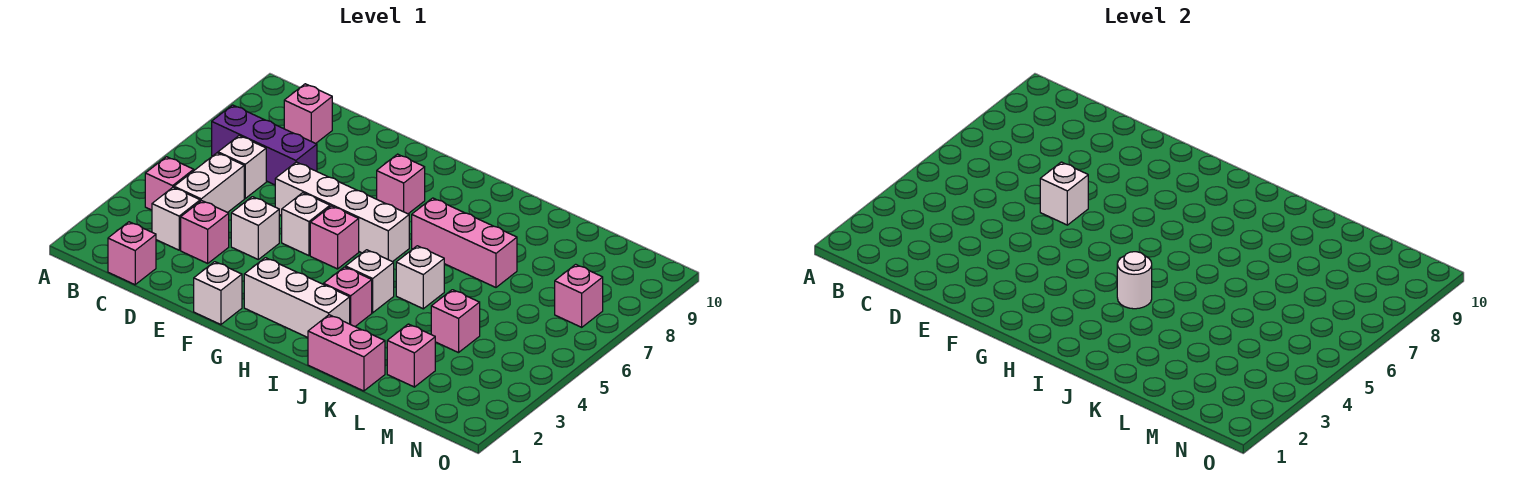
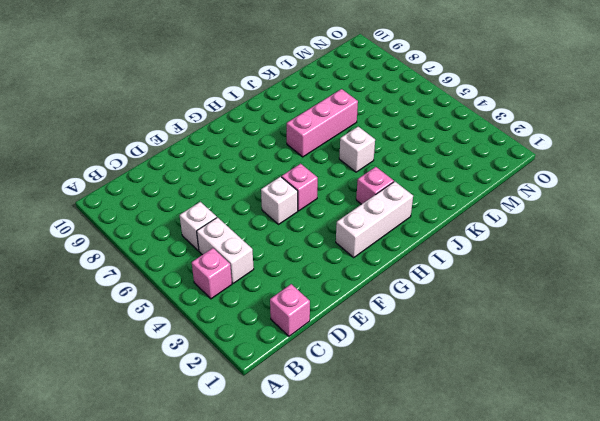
none -> purple brick B7:D7 level 1
none -> white brick C3 level 1
none -> pink brick C9 level 1

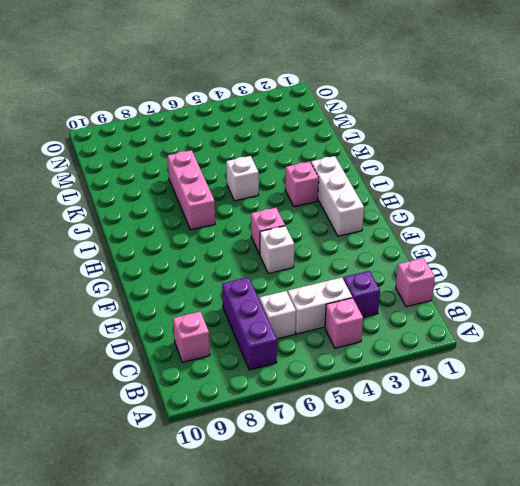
purple brick C3 level 1 -> white brick C3 level 1
none -> pink brick D3 level 1
none -> white brick E4 level 1
none -> white brick E6:H6 level 1

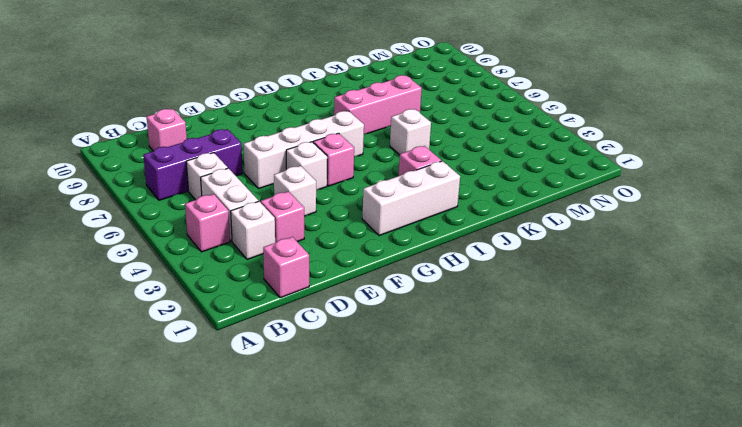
none -> white brick F1 level 1
none -> pink brick G8 level 1
none -> white brick I4 level 1

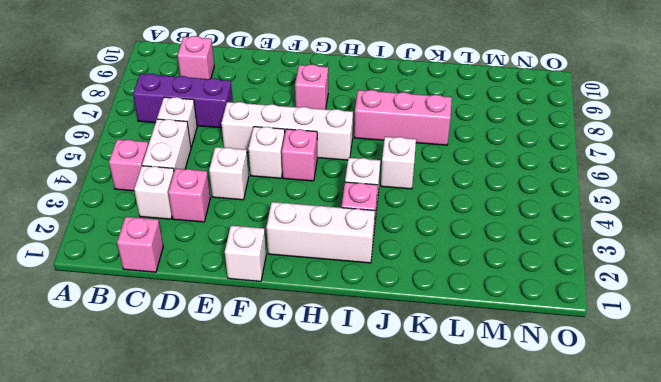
none -> pink brick J1:K1 level 1
none -> pink brick L2 level 1
none -> pink brick L4 level 1

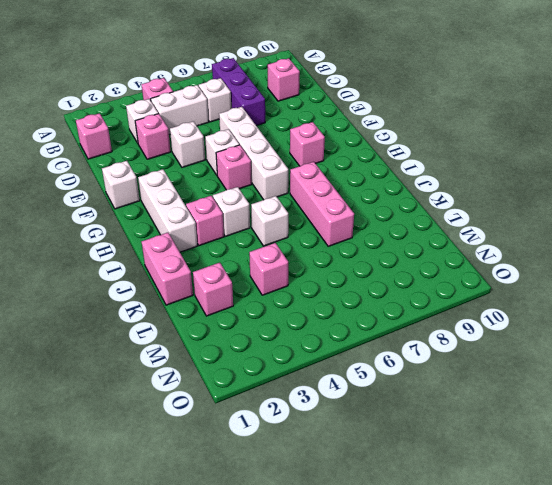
none -> pink brick N7 level 1
none -> white brick E6 level 2
none -> white round brick I4 level 2

